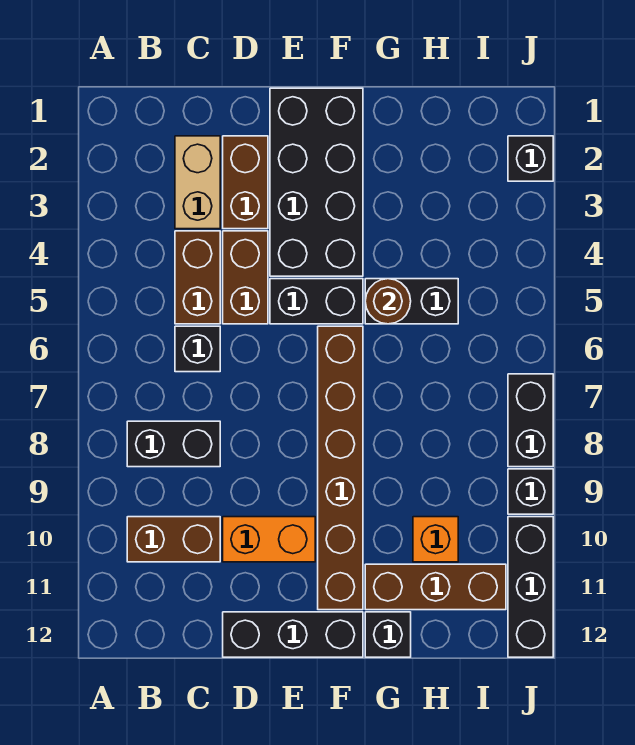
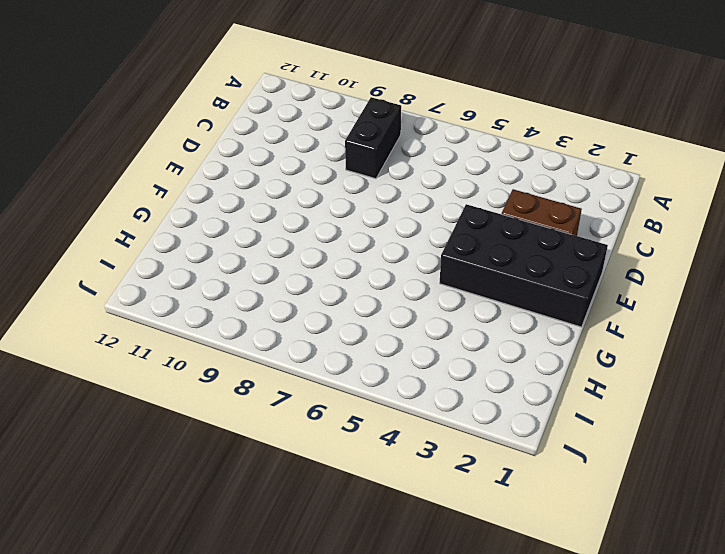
none -> brown brick B10:C10 level 1
none -> tan brick C2:C3 level 1
none -> brown brick C4:C5 level 1

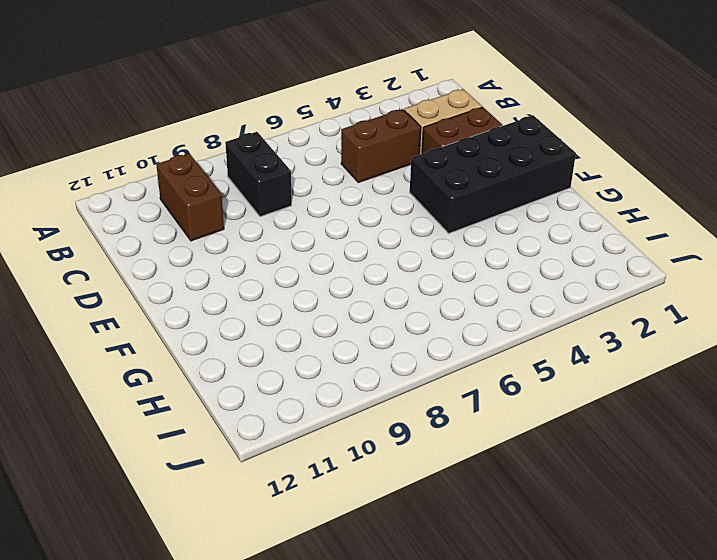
none -> black brick C6 level 1
none -> brown brick D4:D5 level 1
none -> orange brick D10:E10 level 1

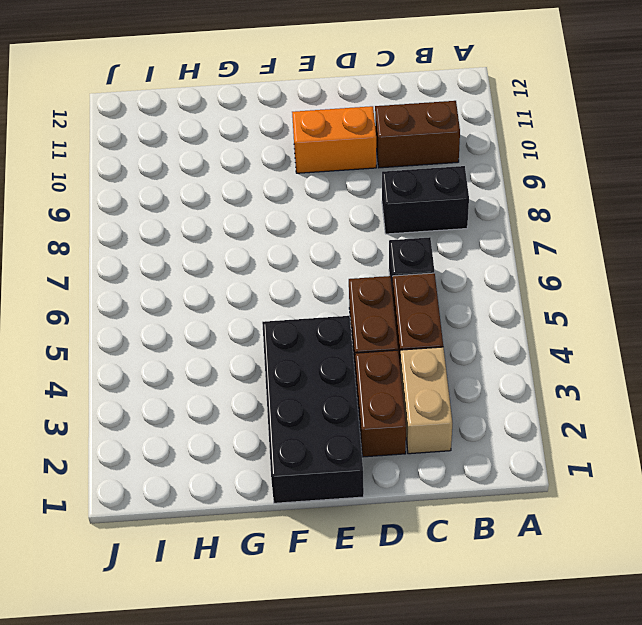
none -> black brick D12:F12 level 1
none -> black brick E5:F5 level 1
none -> brown brick F6:F11 level 1

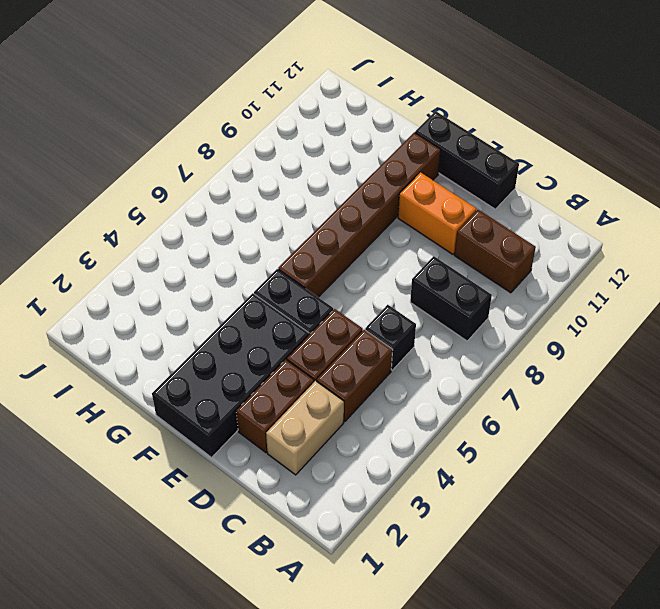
none -> black brick G5:H5 level 1
none -> brown brick G11:I11 level 1
none -> black brick G12 level 1

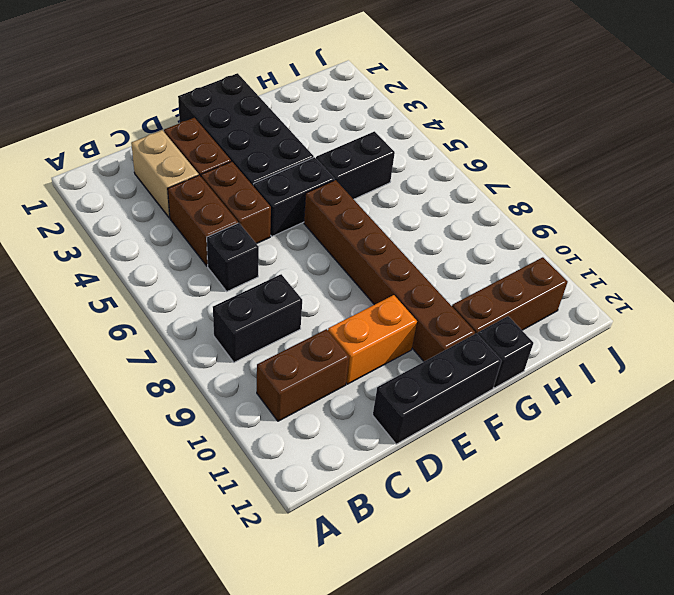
none -> orange brick H10 level 1
none -> black brick J2 level 1
none -> black brick J7:J8 level 1

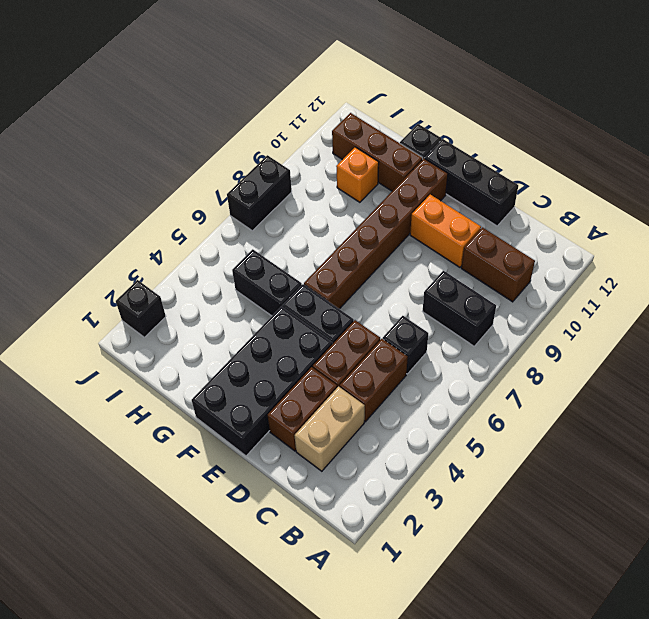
none -> black brick J9 level 1
none -> black brick J10:J12 level 1
none -> brown round brick G5 level 2

